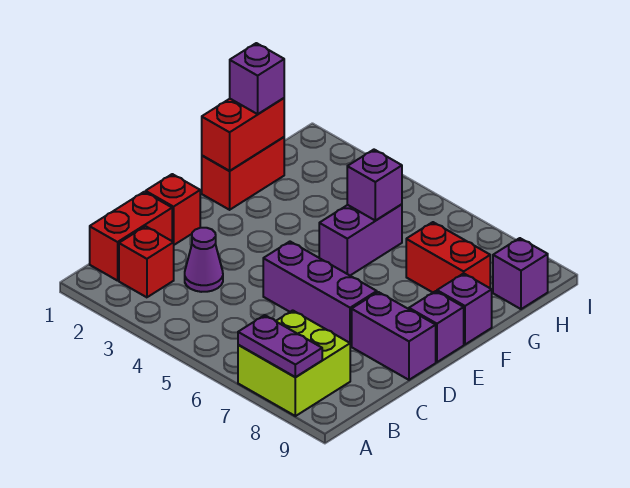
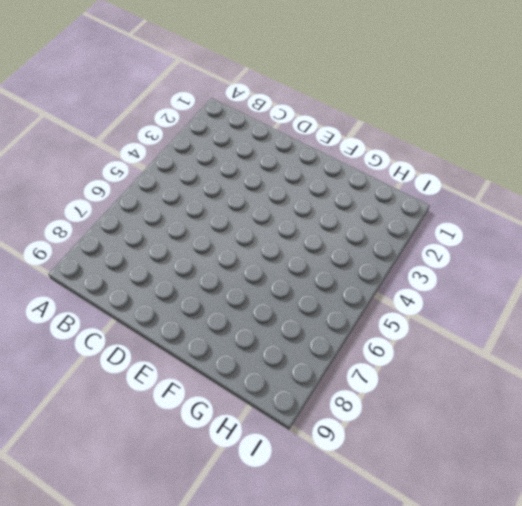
none -> lime brick A7:B8 level 1
none -> red brick B1:C1 level 1
none -> red brick B2 level 1

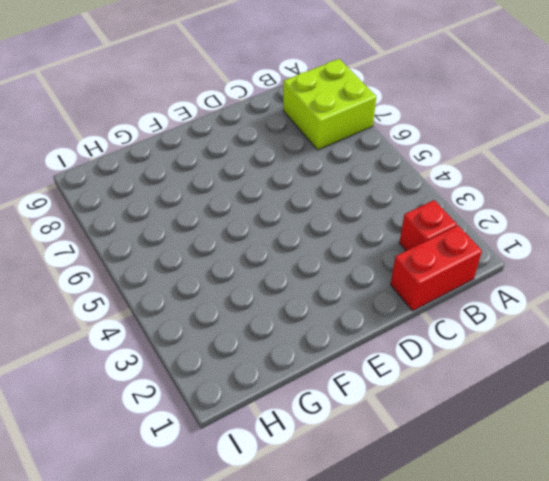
none -> purple cone C3 level 1
none -> red brick D1 level 1
none -> purple brick D5:D7 level 1

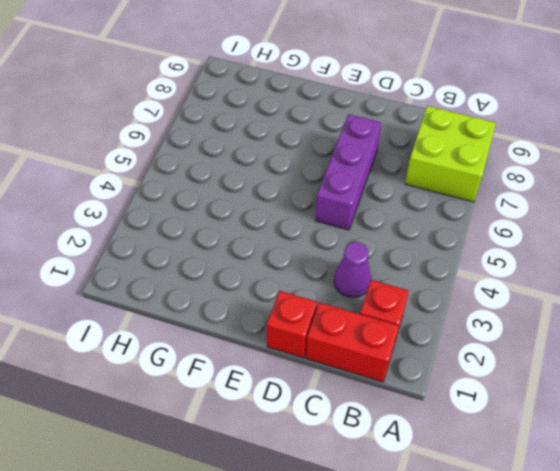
none -> purple brick D8:D9 level 1
none -> purple brick E9 level 1
none -> red brick F1:G1 level 1

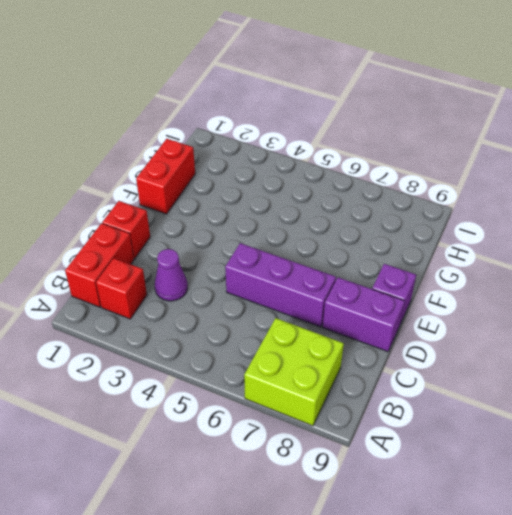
none -> purple brick F5:G5 level 1
none -> purple brick F9 level 1
none -> red brick G7:G8 level 1

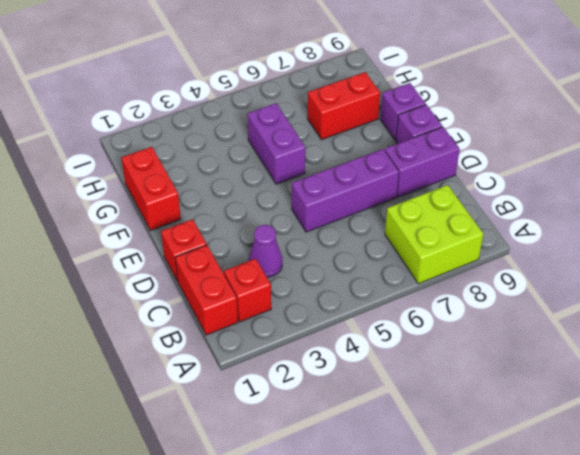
none -> purple brick H9 level 1
none -> purple plate A7:A8 level 2
none -> red brick F1:G1 level 2

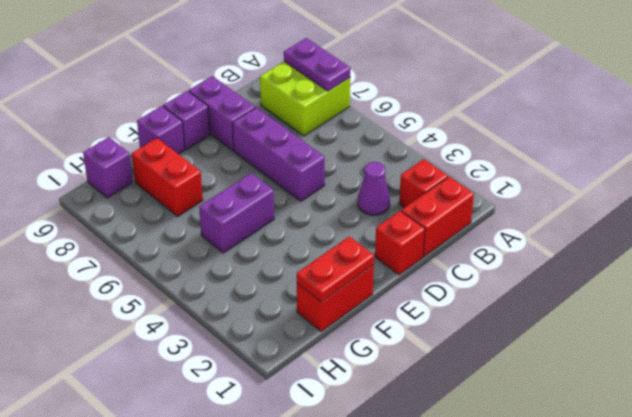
red plate F1:G1 level 2 -> red brick F1:G1 level 2
none -> purple brick G5 level 2
none -> purple brick G1 level 3

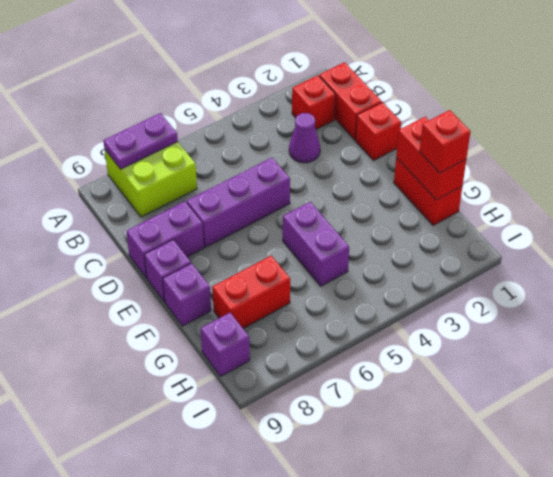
red brick G1 level 3 -> purple brick G1 level 3
none -> purple brick G5 level 2

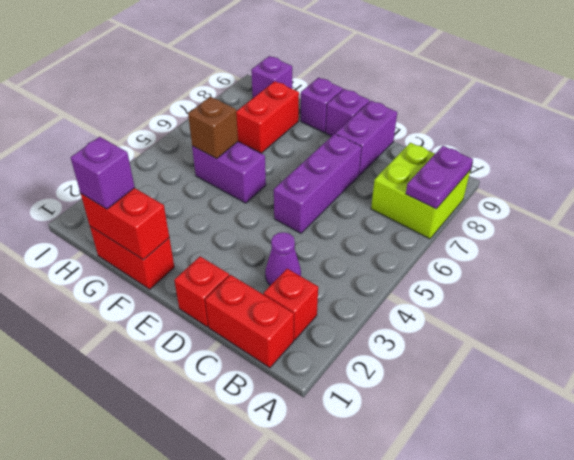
brown brick G5 level 2 -> purple brick G5 level 2

